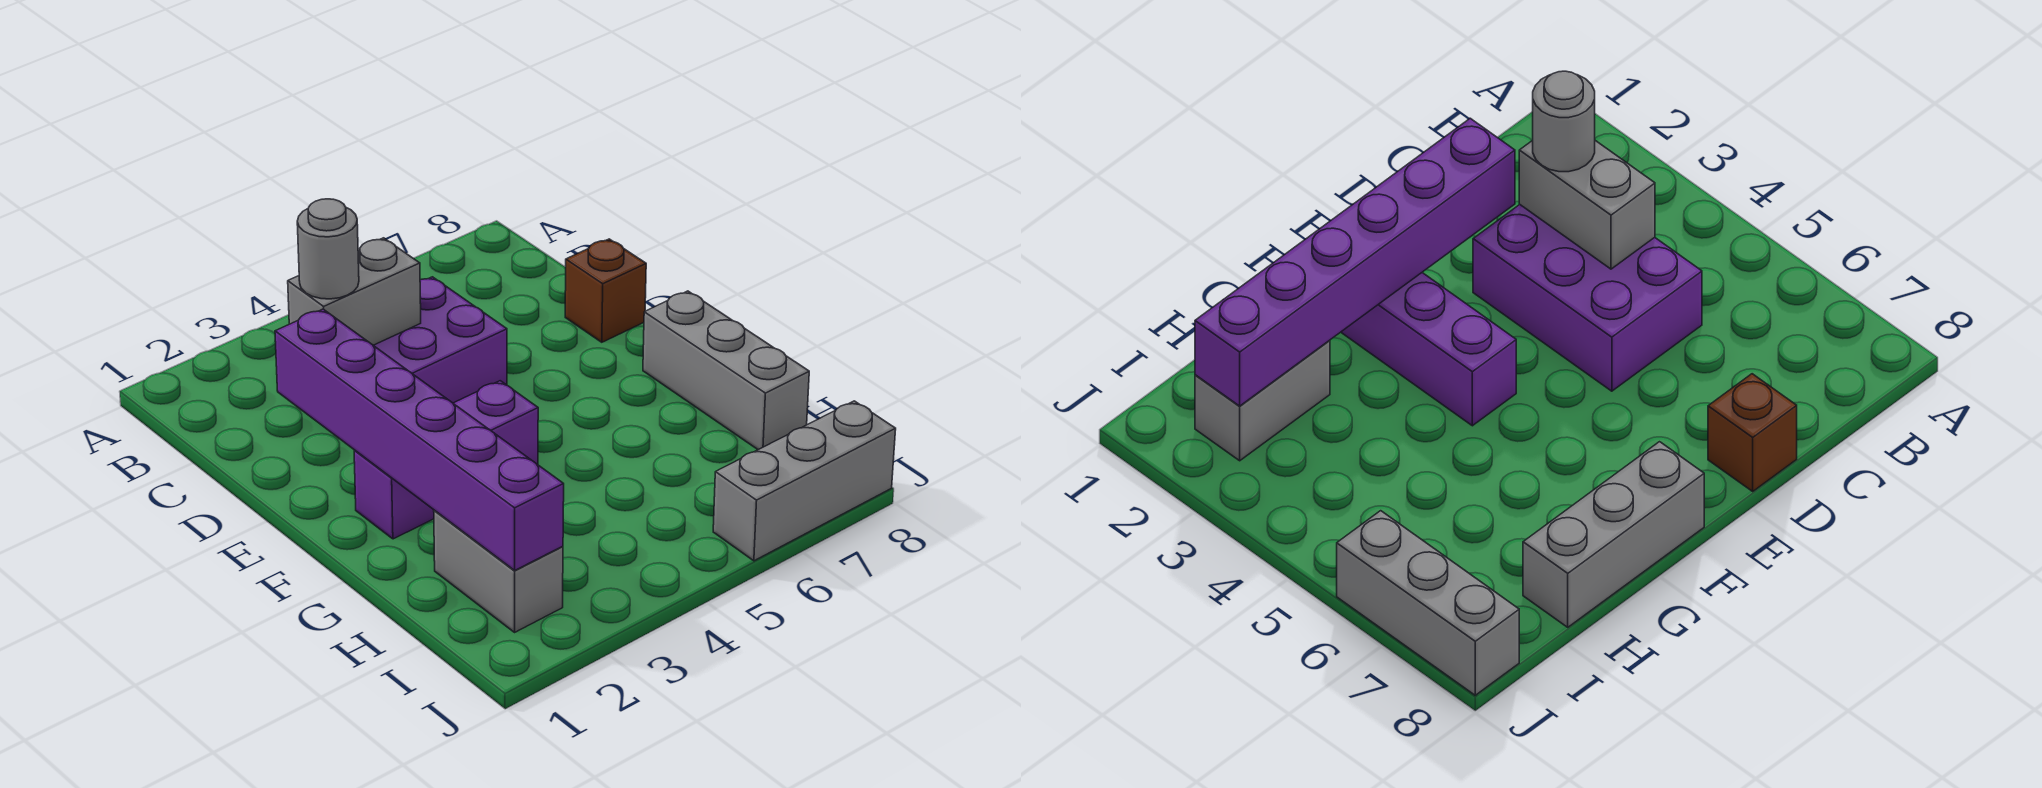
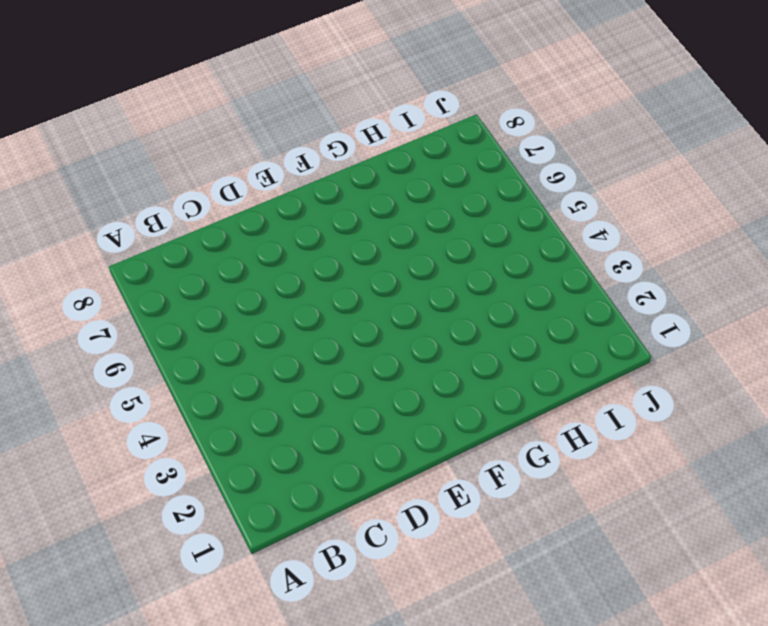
none -> purple brick C3:D5 level 1
none -> brown brick D8 level 1

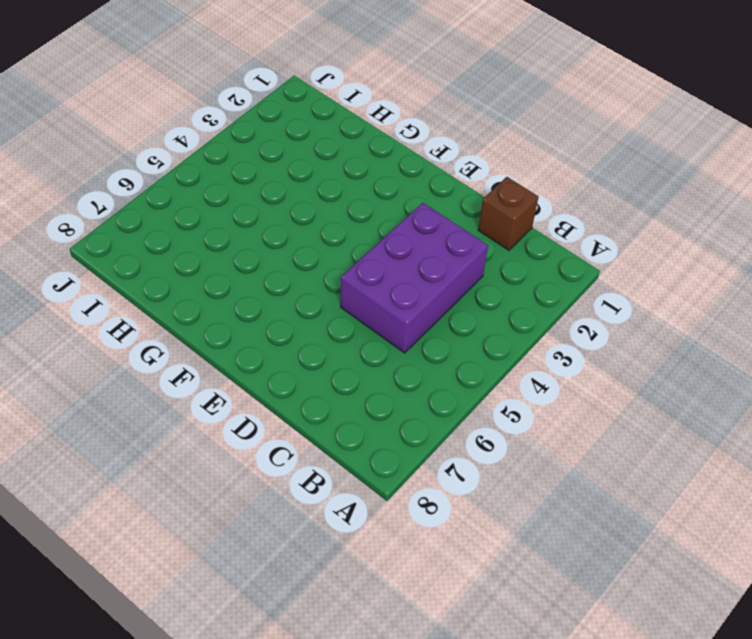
brown brick C1 level 1 -> brown brick D8 level 1
none -> purple brick F2:F4 level 1
none -> grey brick F8:H8 level 1

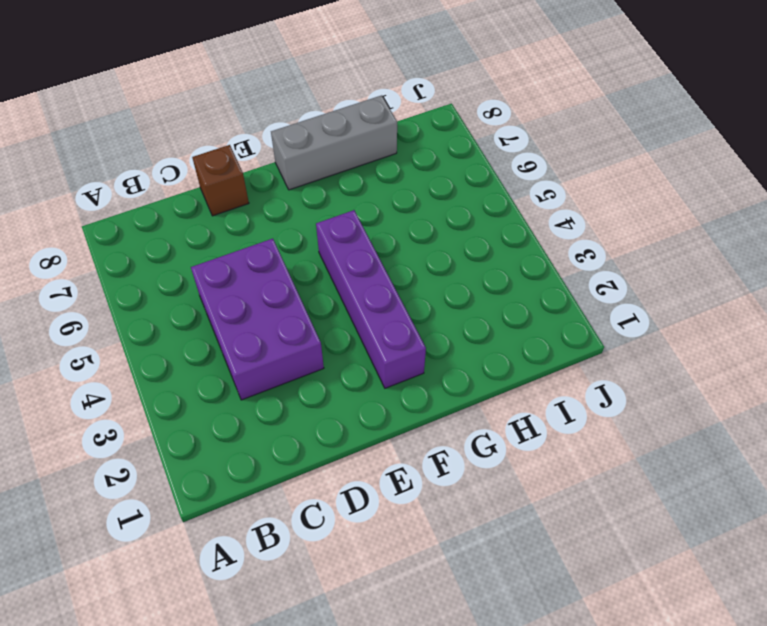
purple brick F2:F5 level 1 -> purple brick F2:F4 level 1
none -> grey brick H2:I2 level 1
none -> grey brick J6:J8 level 1

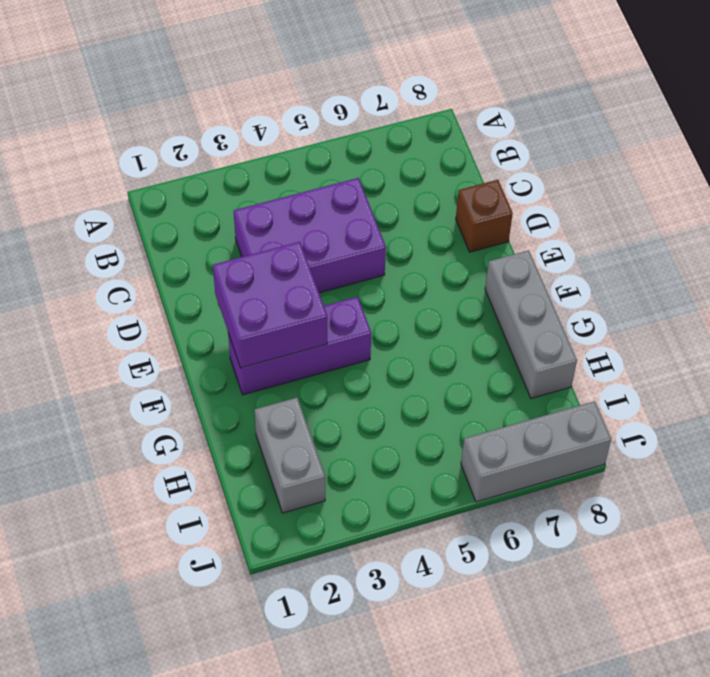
purple brick E2:F3 level 2 -> purple brick D2:I2 level 2
none -> grey brick C3:C4 level 2
none -> grey round brick C3 level 3

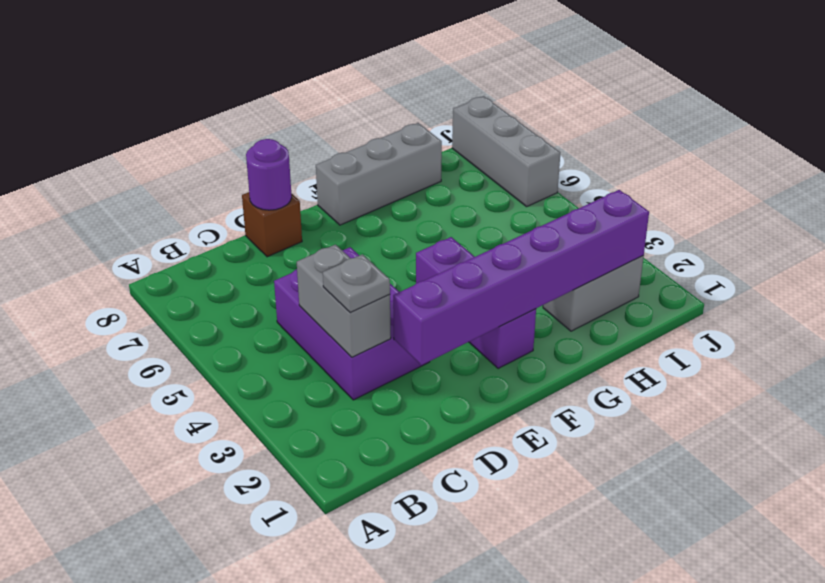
grey plate C3 level 3 -> grey round brick C3 level 3
purple round brick D8 level 2 -> none

